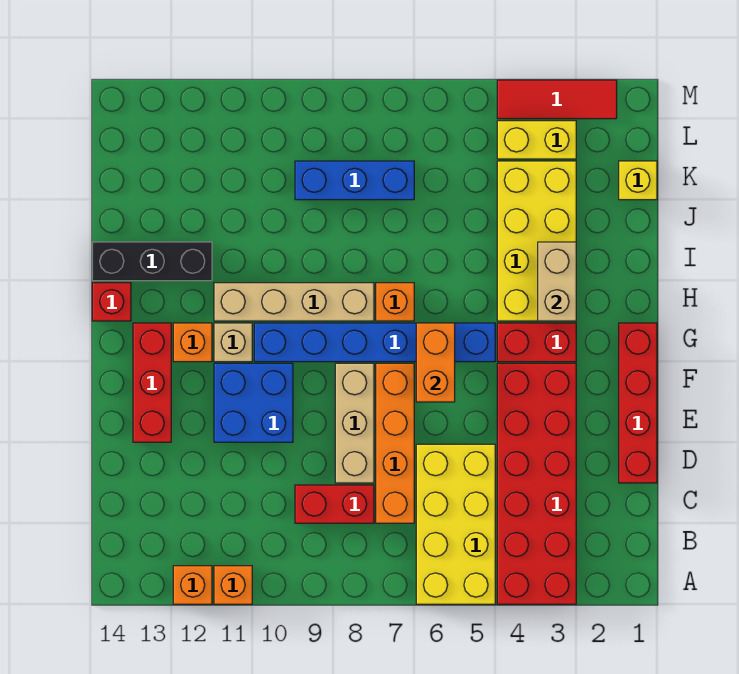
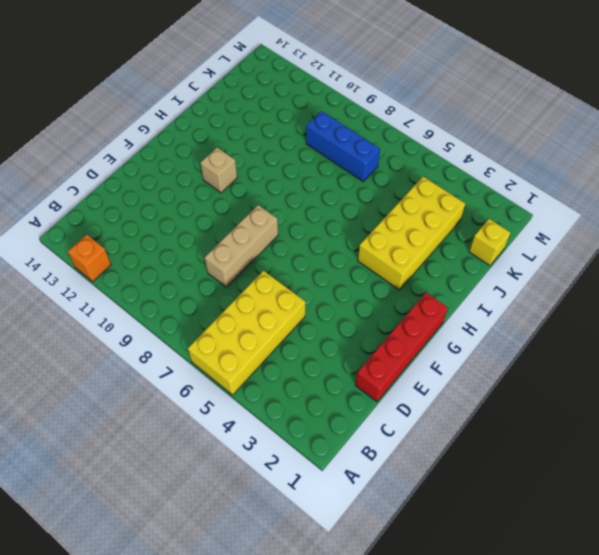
none -> red brick A3:F4 level 1
none -> orange brick A11 level 1
none -> orange brick C7:F7 level 1

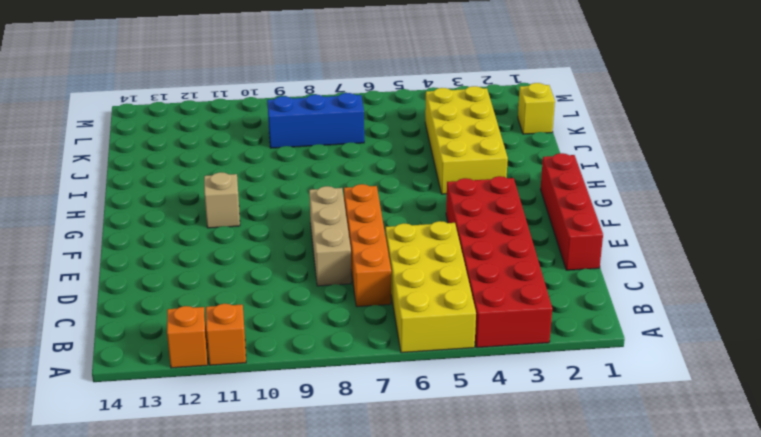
none -> red brick C8:C9 level 1
none -> blue brick E10:F11 level 1
none -> red brick E13:G13 level 1

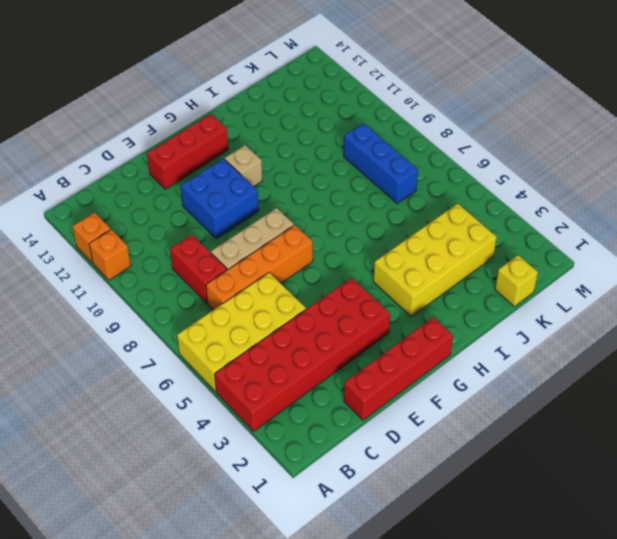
none -> red brick G3:G4 level 1
none -> blue brick G5:G10 level 1
none -> orange brick G12 level 1

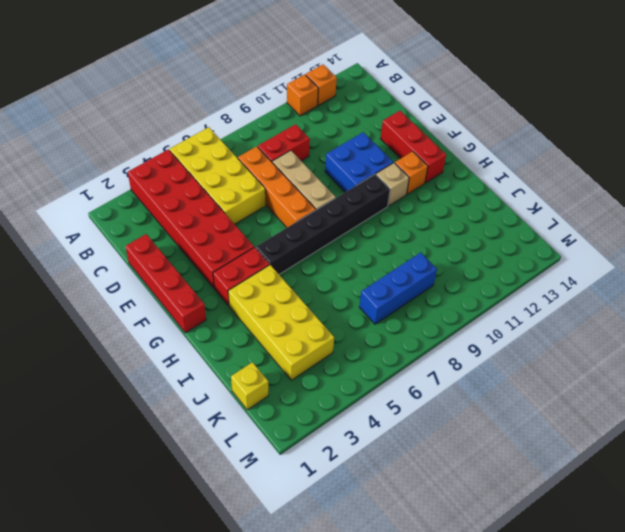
black brick G5:G10 level 1 -> blue brick G5:G10 level 1
none -> orange brick H7 level 1
none -> tan brick H8:H11 level 1
none -> red brick H14 level 1

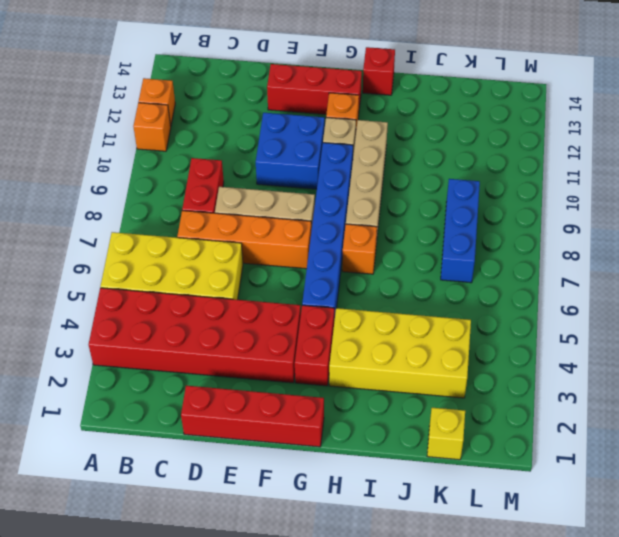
none -> black brick I12:I14 level 1
none -> yellow brick L3:L4 level 1
none -> red tile M2:M4 level 1

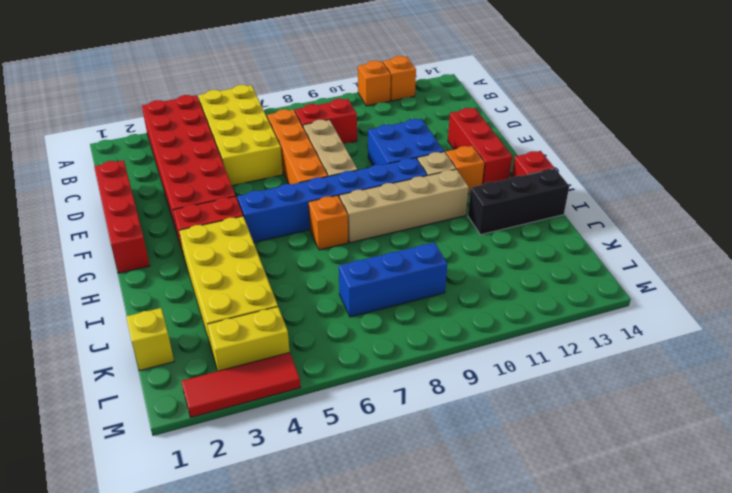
none -> orange brick F6:G6 level 2
none -> tan brick H3:I3 level 2

